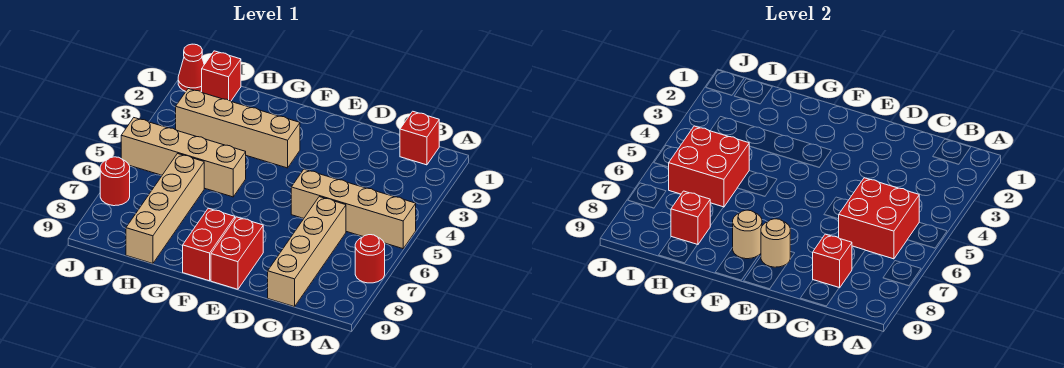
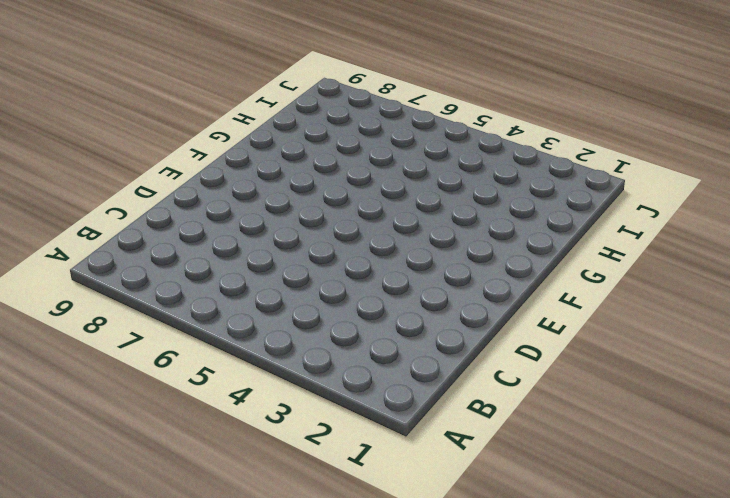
none -> tan brick A5:D5 level 1
none -> red round brick A7 level 1
none -> red brick B1 level 1

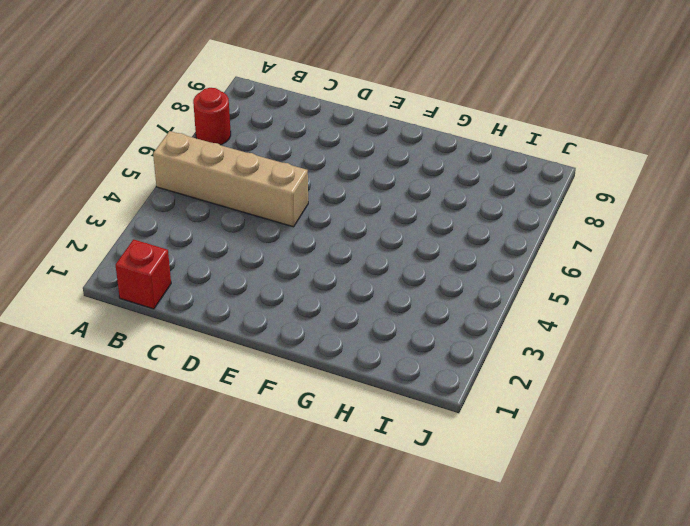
none -> tan brick C6:C9 level 1
none -> red brick E8:E9 level 1
none -> tan brick F3:I3 level 1

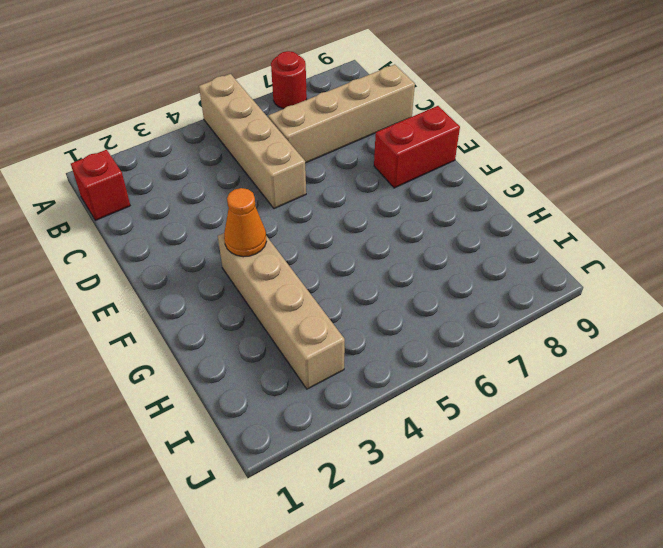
orange cone F3 level 2 -> none
none -> red brick F8:F9 level 1
none -> tan brick G5:J5 level 1
none -> tan brick H6:H9 level 1

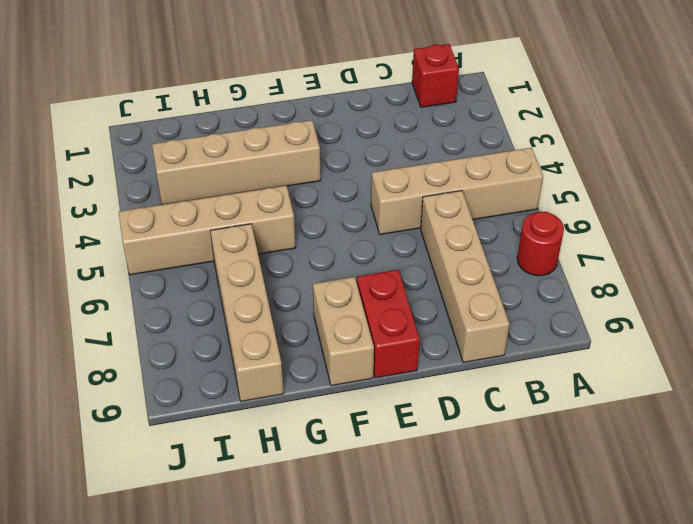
tan brick F8:F9 level 1 -> red brick F8:F9 level 1
none -> red brick I1 level 1
none -> red cone J1 level 1
none -> red round brick J7 level 1

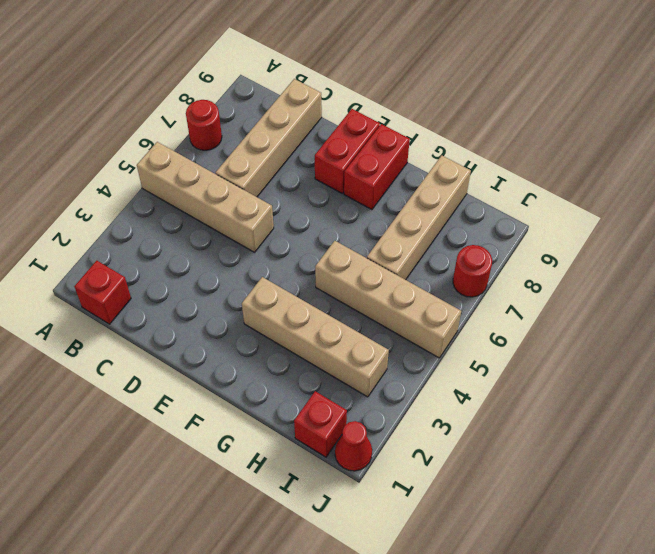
none -> red brick B5:C6 level 2
none -> red brick C8 level 2
none -> tan round brick E8 level 2

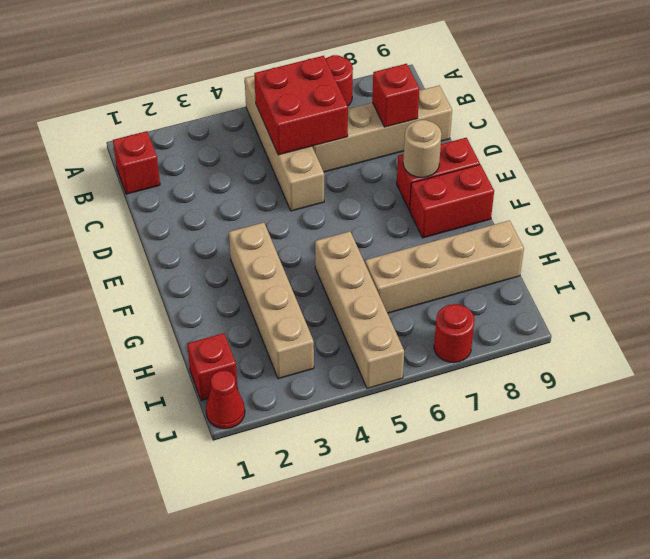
none -> tan round brick F8 level 2
none -> red brick H5:I6 level 2
none -> red brick H8 level 2

